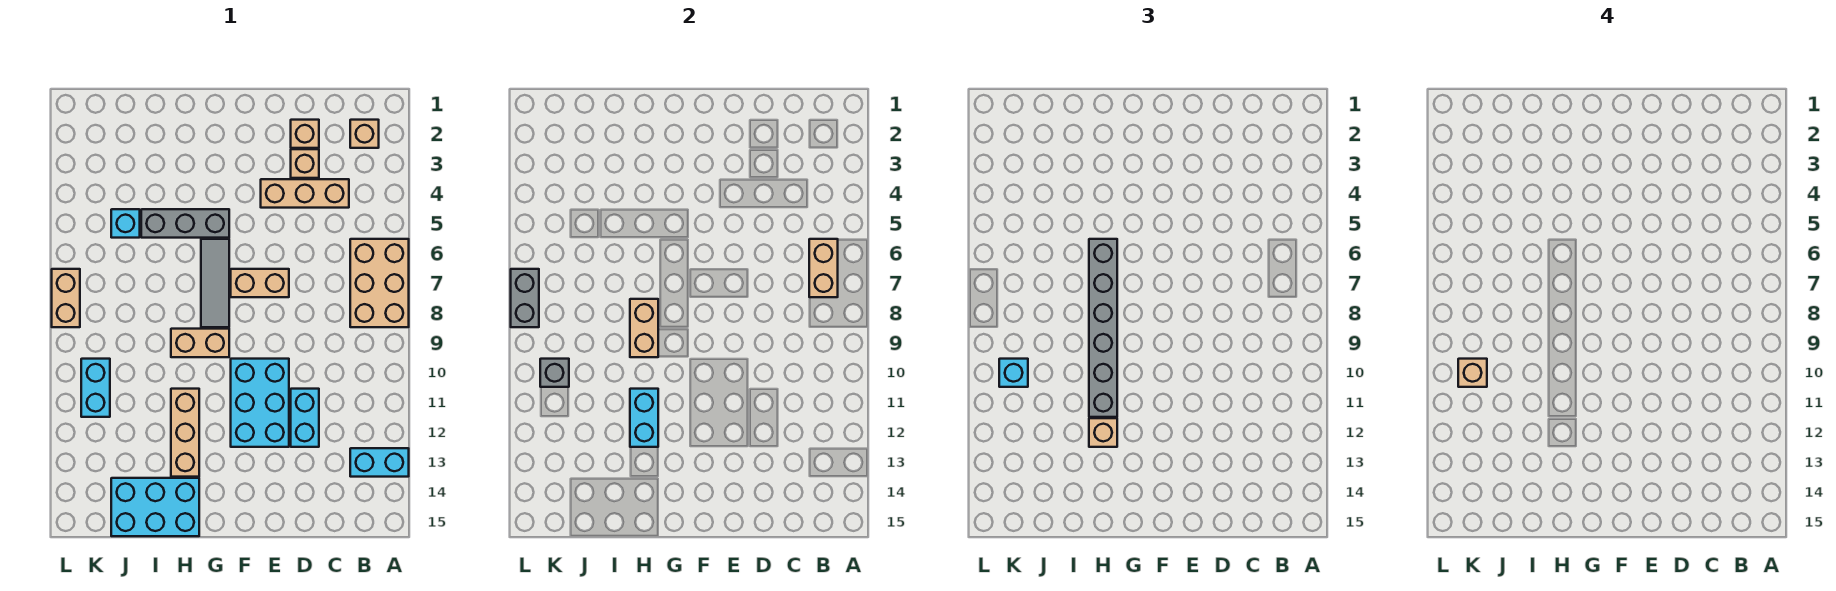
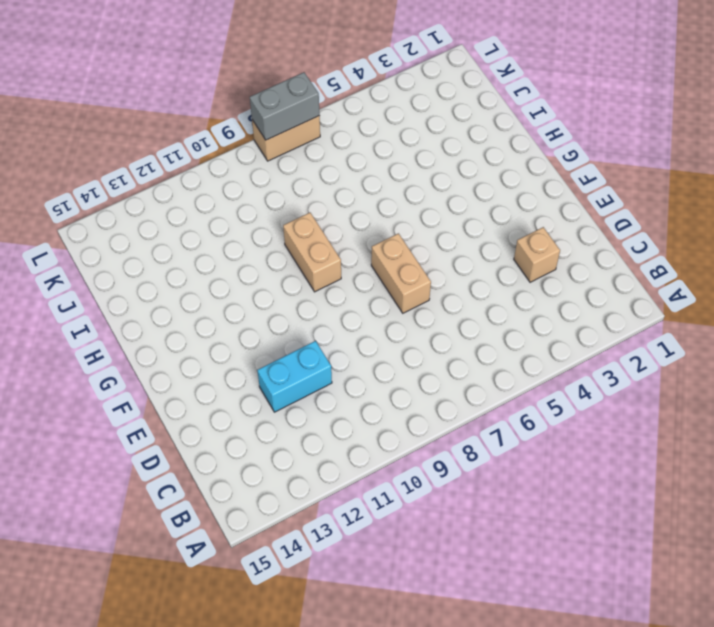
none -> tan brick A6:B8 level 1
none -> cyan brick A13:B13 level 1
none -> tan brick B2 level 1

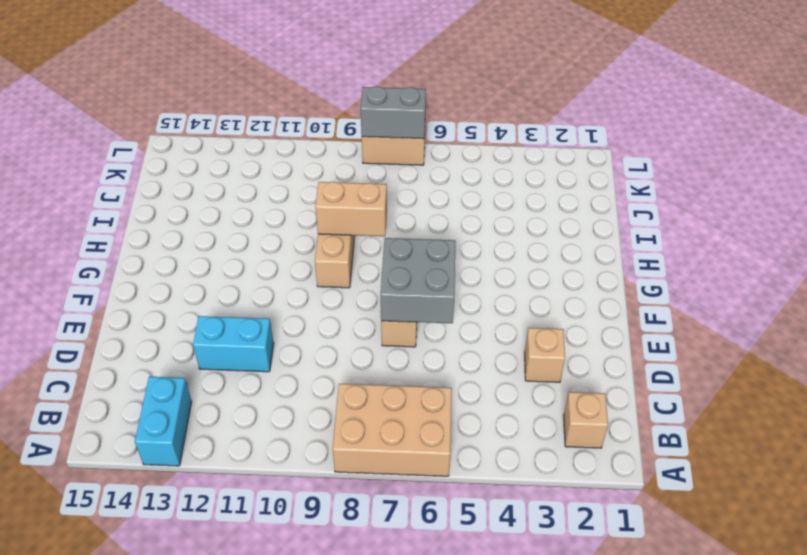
grey brick E6:F7 level 2 -> none
none -> tan brick C4:E4 level 1
none -> tan brick D2 level 1
none -> cyan brick E10:F12 level 1

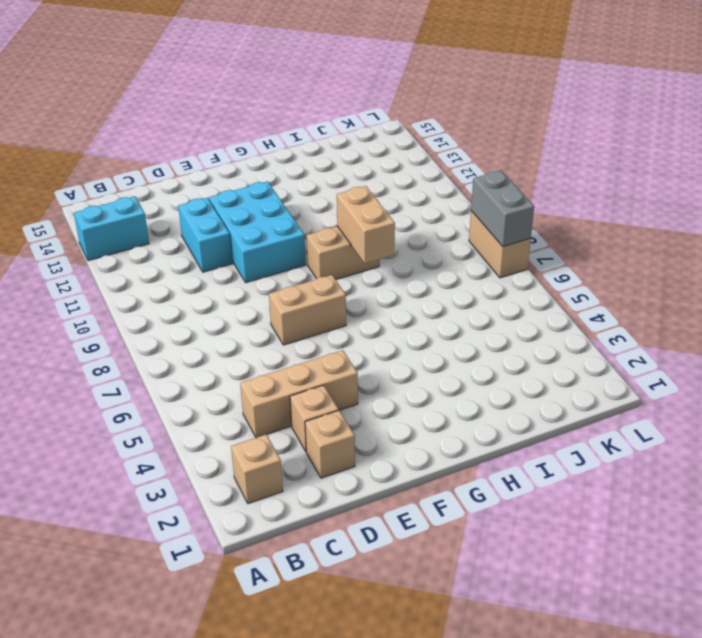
none -> tan brick A6:B8 level 1
none -> grey brick G5:I5 level 1
none -> grey tile G6:G8 level 1

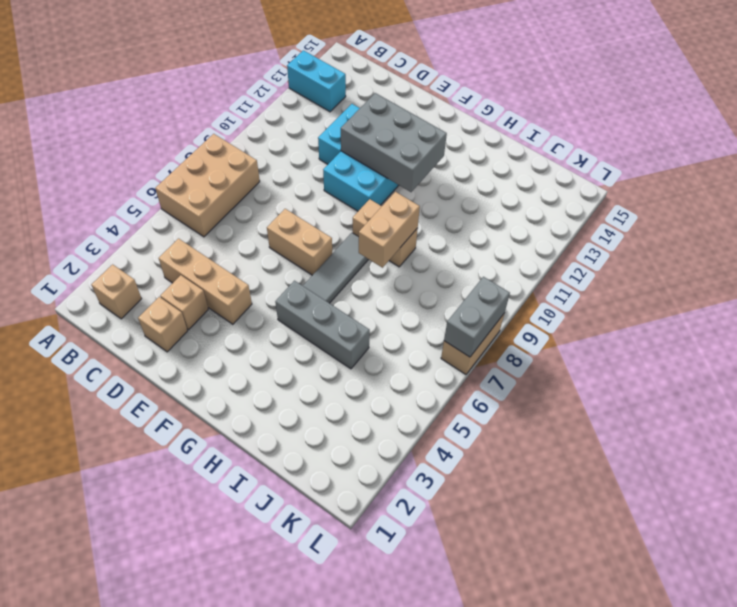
grey brick E11:G12 level 2 -> none
none -> tan brick H11:H13 level 1
none -> cyan brick H14:J15 level 1
none -> cyan brick J5 level 1

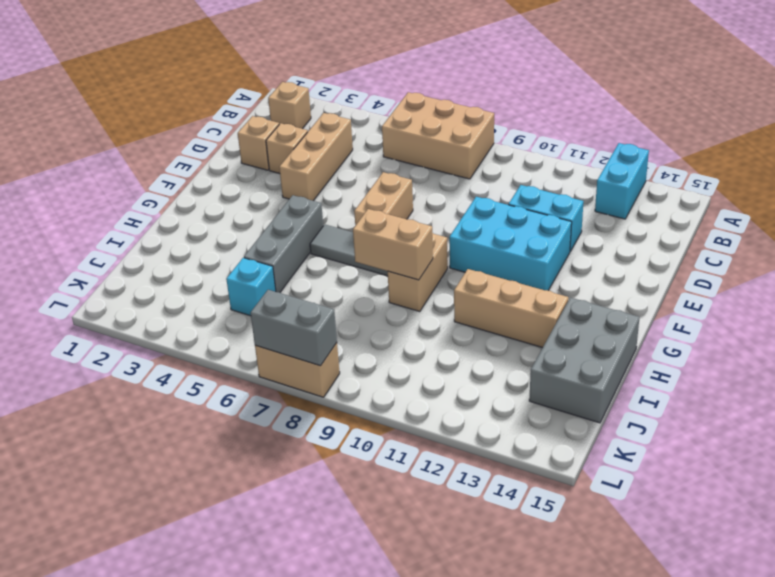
grey brick H14:J15 level 1 -> cyan brick H14:J15 level 1
none -> cyan brick K10:K11 level 1
none -> tan brick B6:B7 level 2
none -> cyan brick H11:H12 level 2

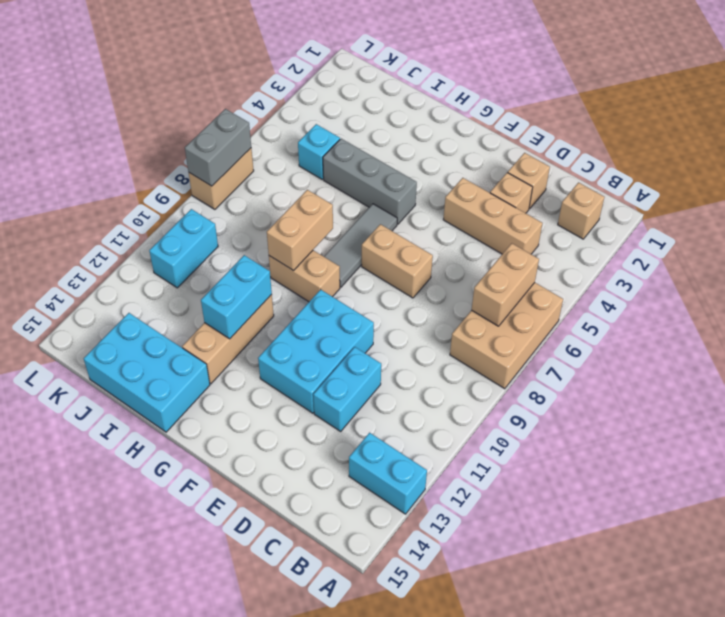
none -> grey brick K10 level 2
none -> grey brick H6:H11 level 3
none -> tan brick H12 level 3

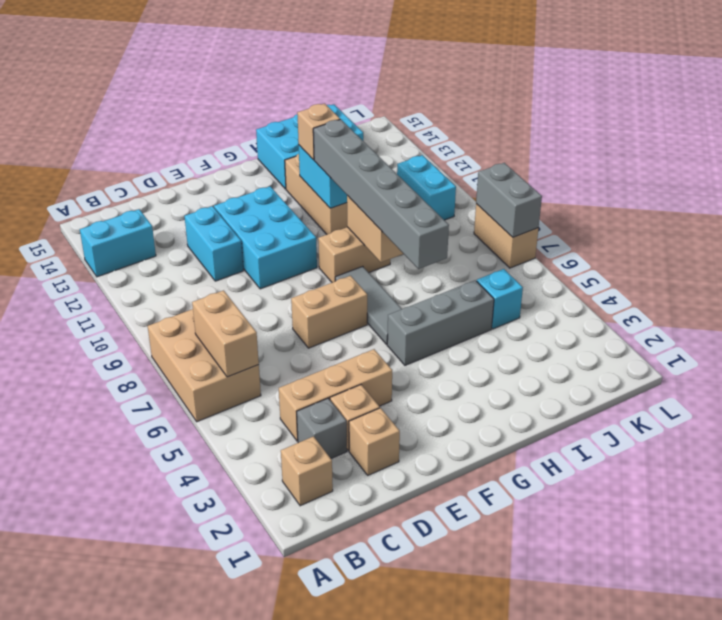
grey brick C3 level 1 -> grey brick K10 level 2
none -> cyan brick K10 level 3
none -> tan brick K10 level 4

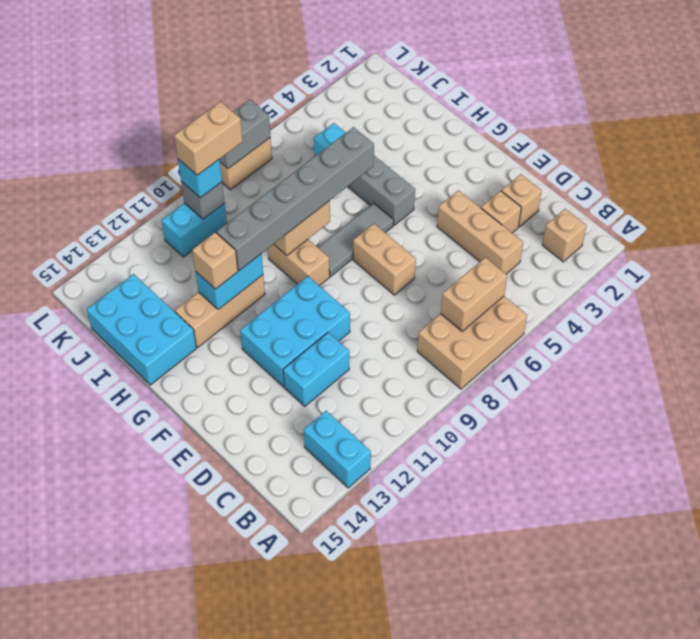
tan brick K9:K10 level 4 -> tan brick K10 level 4

